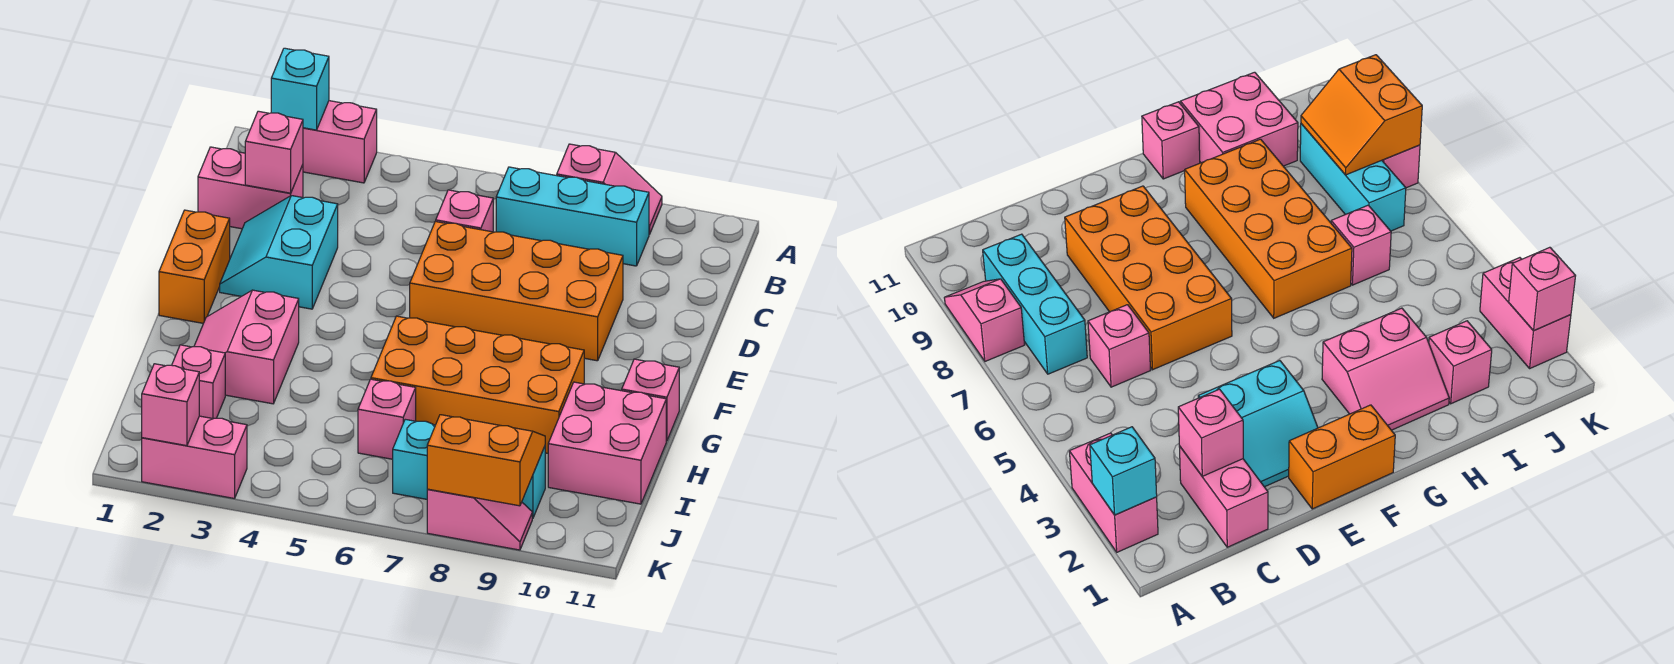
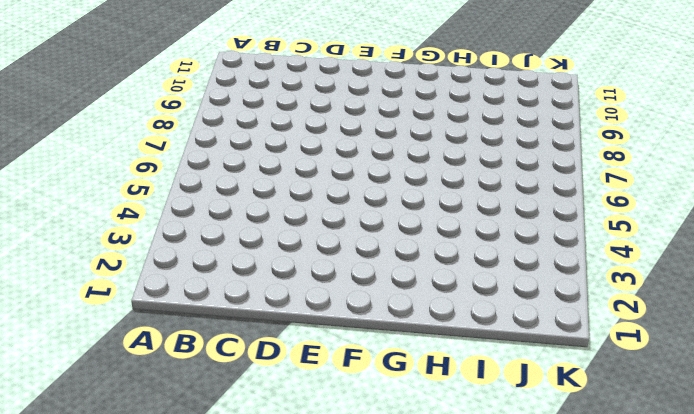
none -> pink brick A2:A3 level 1
none -> pink slope A8:A9 level 1 top 8
none -> cyan brick B7:B9 level 1

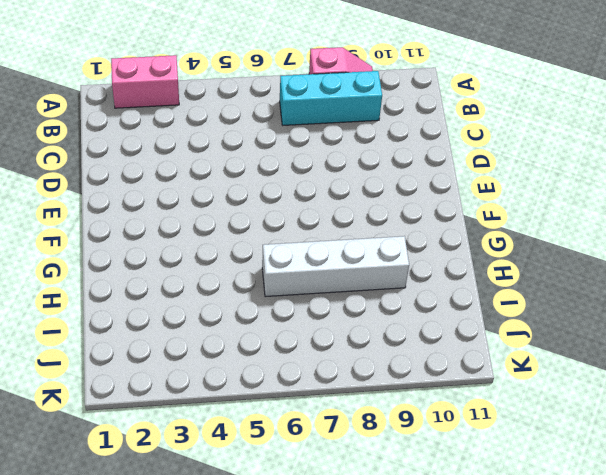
white brick H6:H9 level 1 -> orange brick G6:H9 level 1
none -> pink brick C1:C2 level 1
none -> pink brick C6 level 1
none -> cyan slope D2:E3 level 1 top 3

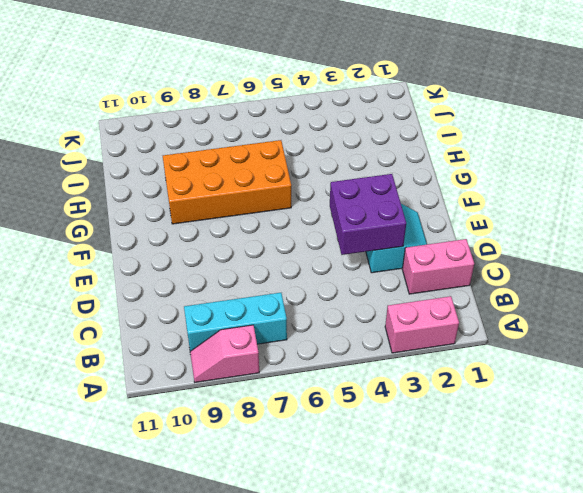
purple brick D3:E4 level 2 -> none
none -> pink brick C6 level 1
none -> orange brick D6:E9 level 1
none -> orange brick E1:F1 level 1

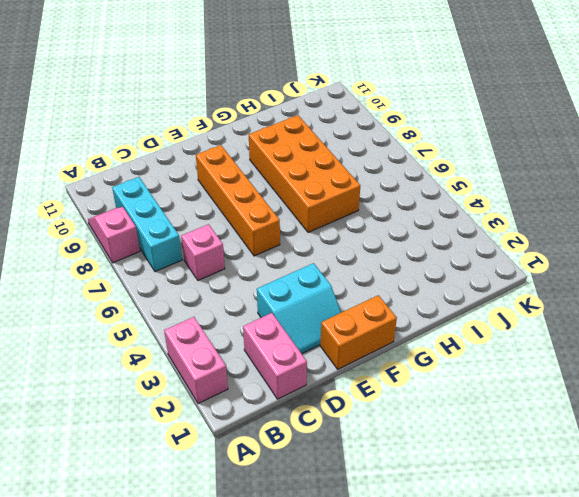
orange brick E6:E9 level 1 -> orange brick D6:E9 level 1
none -> pink slope G2:H3 level 1 top 3
none -> pink brick G11 level 1
none -> pink brick H10:I11 level 1

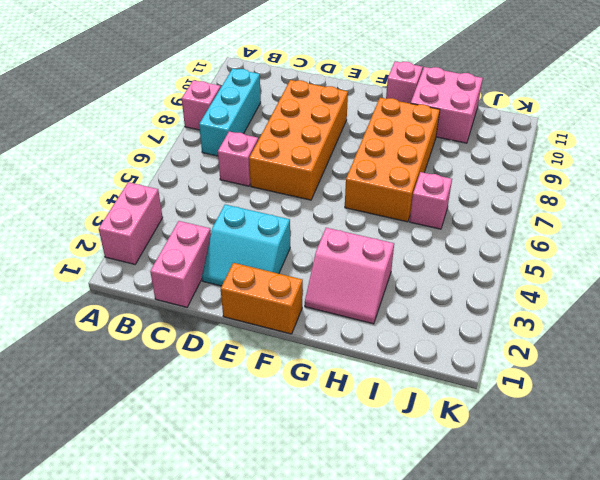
none -> pink brick I2 level 1
none -> cyan brick J7:J9 level 1
none -> pink brick K2:K3 level 1

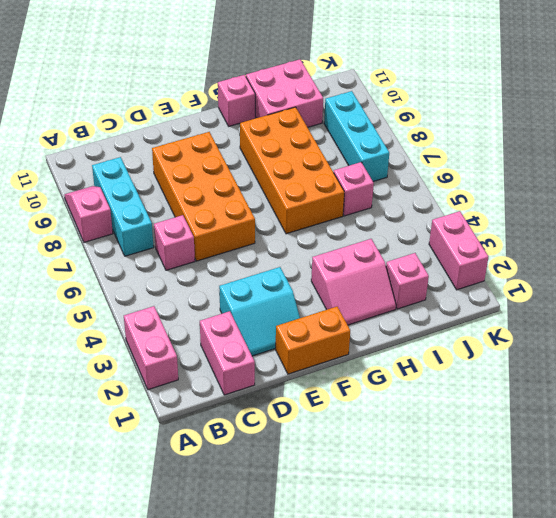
none -> pink slope K8:K9 level 1 top 8
none -> cyan brick A2 level 2
none -> pink brick C2 level 2

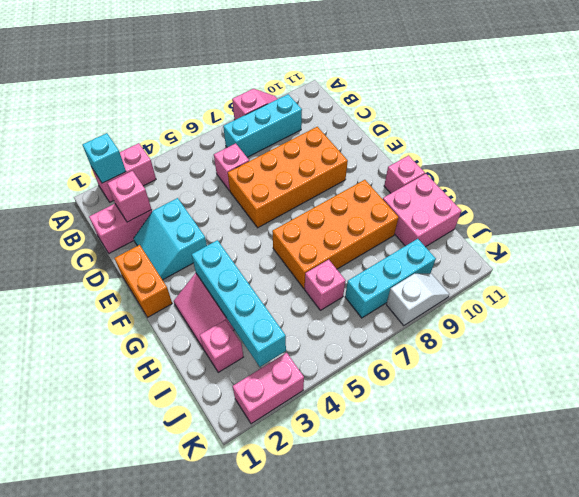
cyan brick G3:J3 level 2 -> none
white slope K8:K9 level 1 top 8 -> pink slope K8:K9 level 1 top 8
none -> orange slope J8:K9 level 2 top K
none -> pink brick K2 level 2

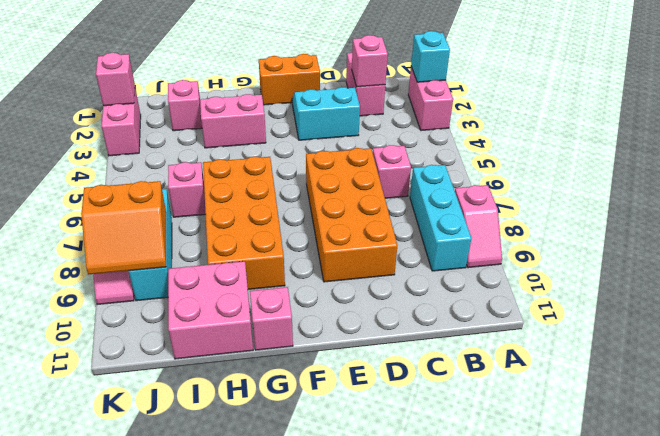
orange slope J8:K9 level 2 top 8 -> orange slope J8:K9 level 2 top K

